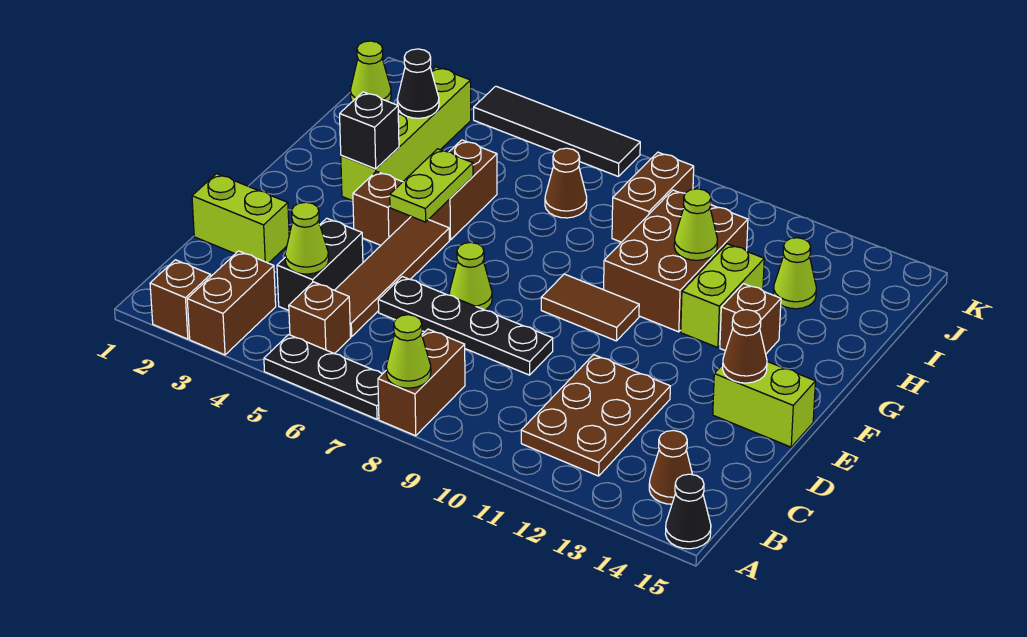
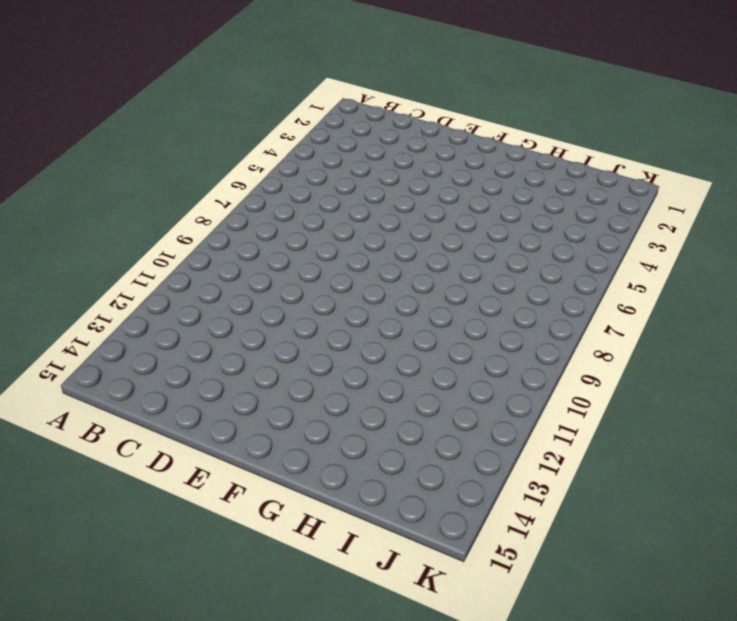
none -> brown brick A2 level 1
none -> brown brick A3:B3 level 1
none -> black plate A5:A7 level 1
none -> brown brick A8:B8 level 1

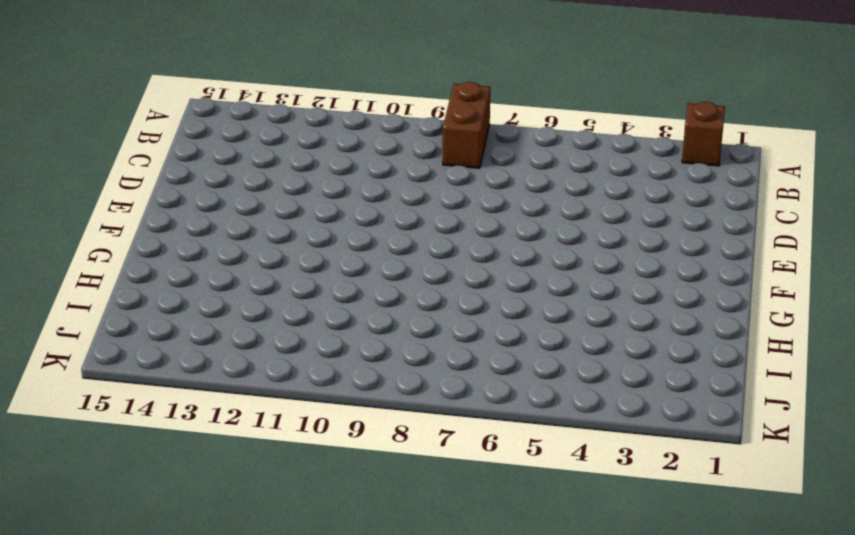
none -> brown brick A3:B3 level 1
none -> black plate A5:A7 level 1
none -> black cone A15 level 1
none -> brown brick B5 level 1

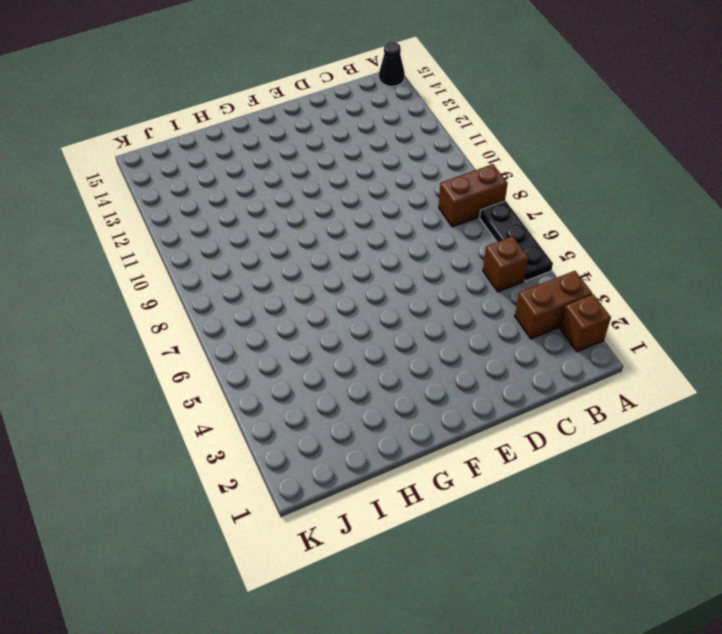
none -> brown plate B11:D12 level 1
none -> brown cone B14 level 1
none -> black brick C4:D4 level 1
none -> brown tile C5:F5 level 1

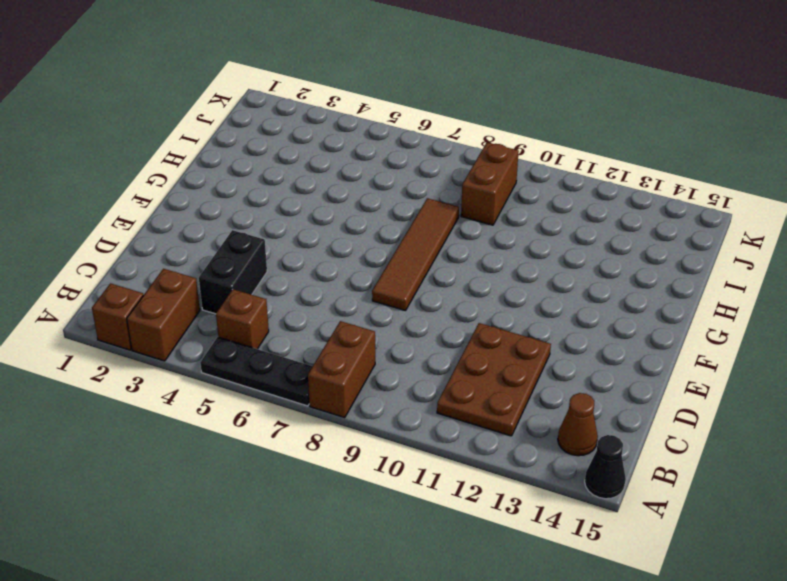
brown tile E8:H8 level 1 -> brown tile C5:F5 level 1
none -> lime brick D1:D2 level 1
none -> black plate D6:D9 level 1
none -> lime cone E7 level 1
none -> lime brick E14:E15 level 1

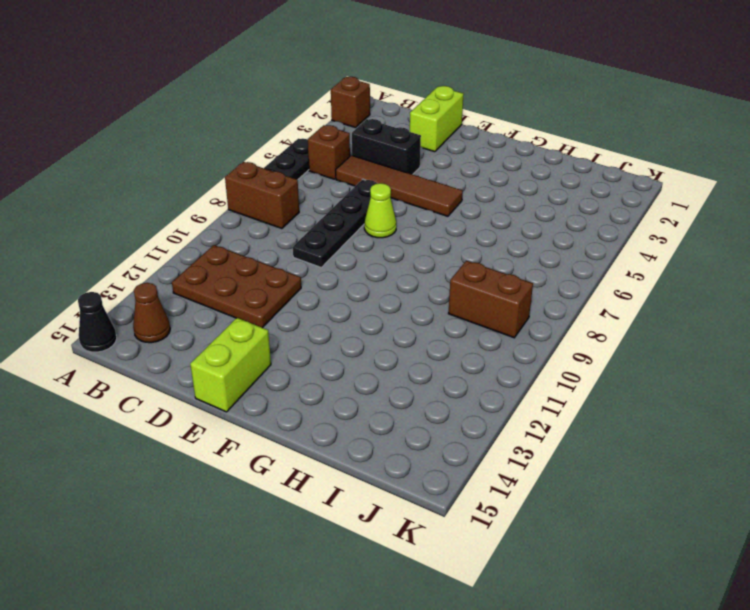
none -> brown brick A3:B3 level 1
none -> brown brick F4 level 1
none -> brown tile F9:F10 level 1
none -> lime brick G3:J3 level 1

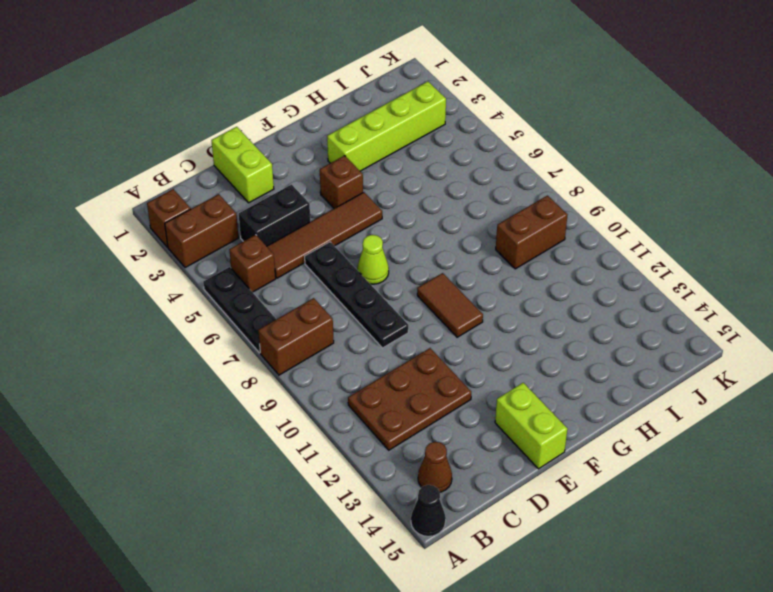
none -> brown brick G5:H5 level 1
none -> brown brick G10:I11 level 1
none -> lime brick G12:H12 level 1
none -> brown brick G13 level 1

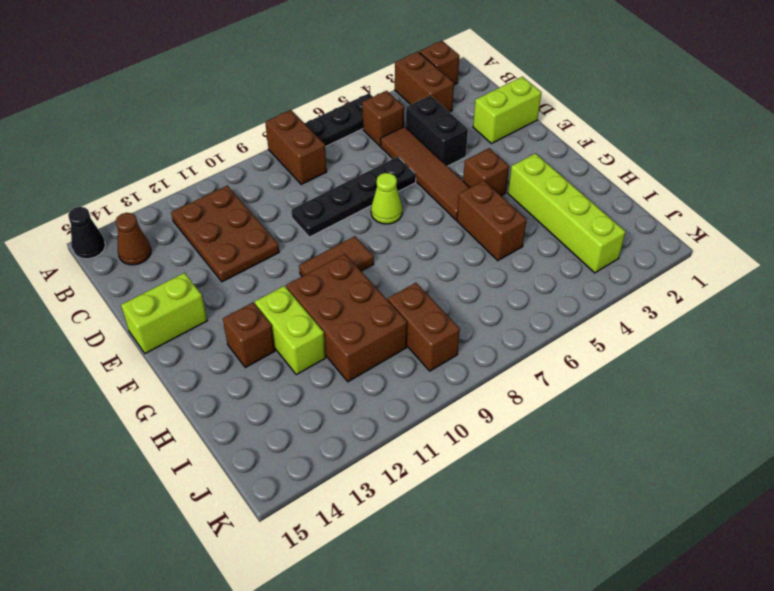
none -> brown cone I7 level 1
none -> lime cone I13 level 1
none -> lime cone J1 level 1
none -> black tile K4:K7 level 1

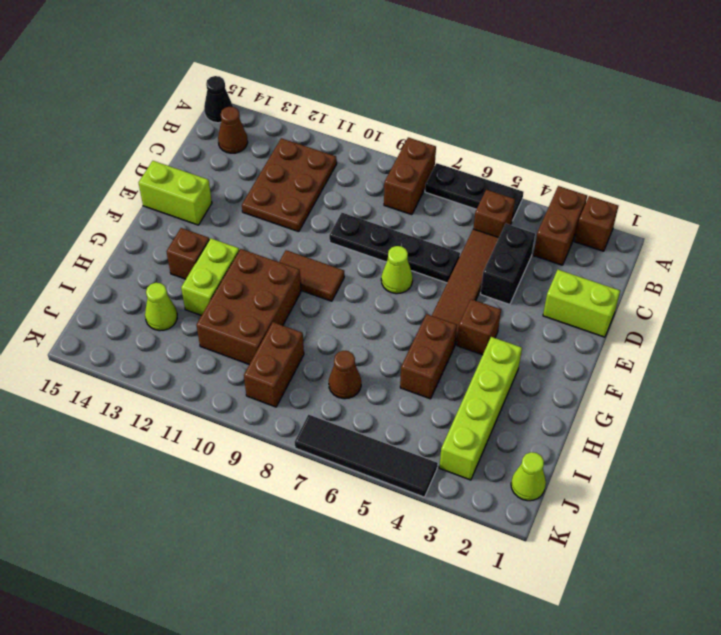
none -> lime cone A8 level 2
none -> lime cone C4 level 2
none -> brown cone E14 level 2
none -> lime plate F5:G5 level 2

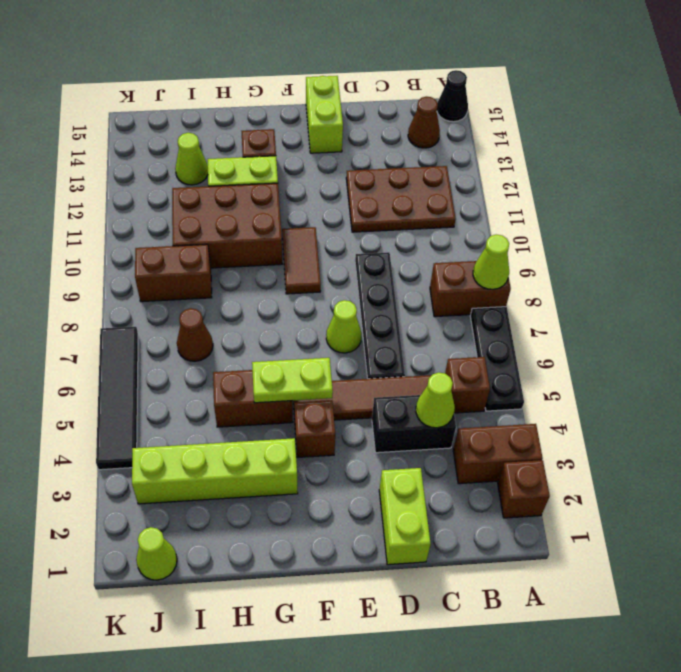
none -> brown cone E14 level 2
none -> black brick G3 level 2
none -> lime cone H11 level 2
none -> black cone I3 level 2

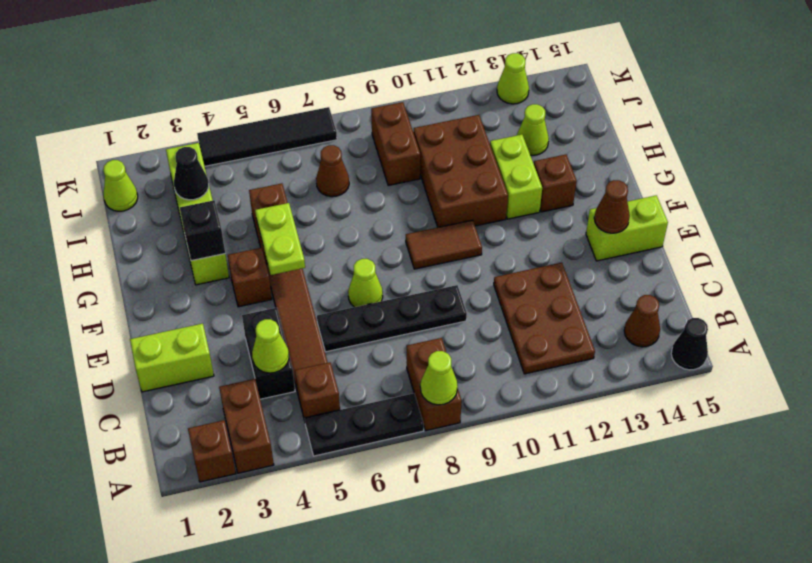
lime cone K13 level 1 -> lime cone H11 level 2

